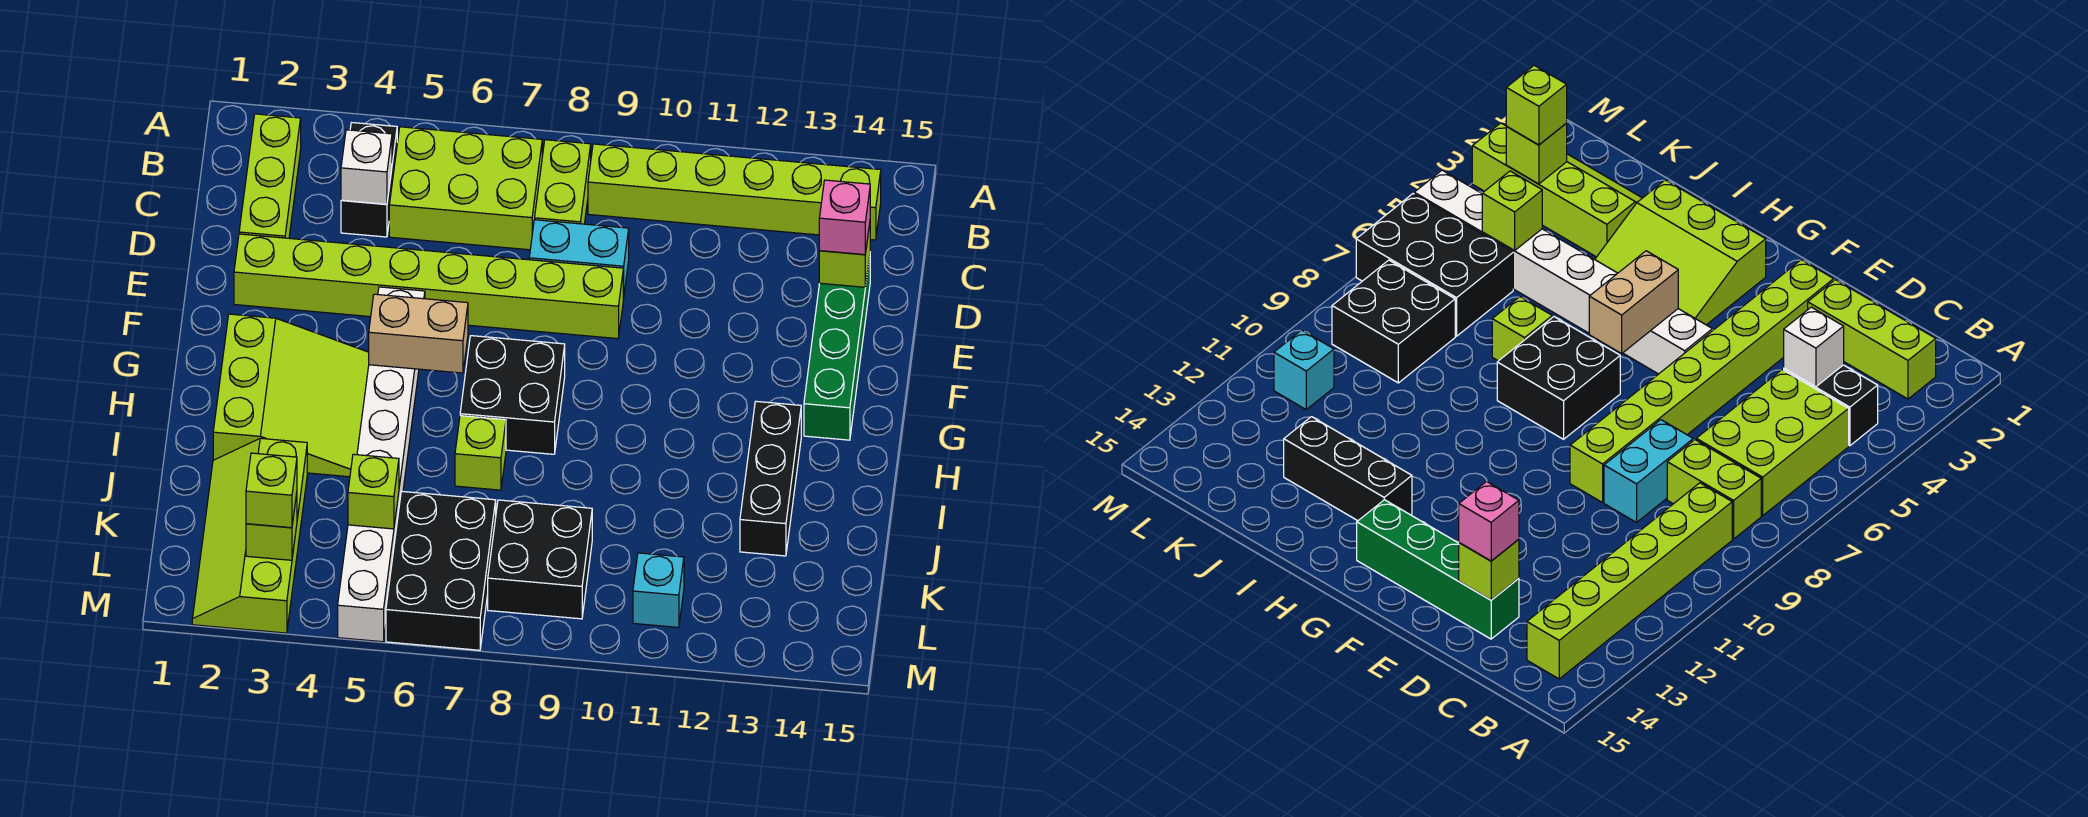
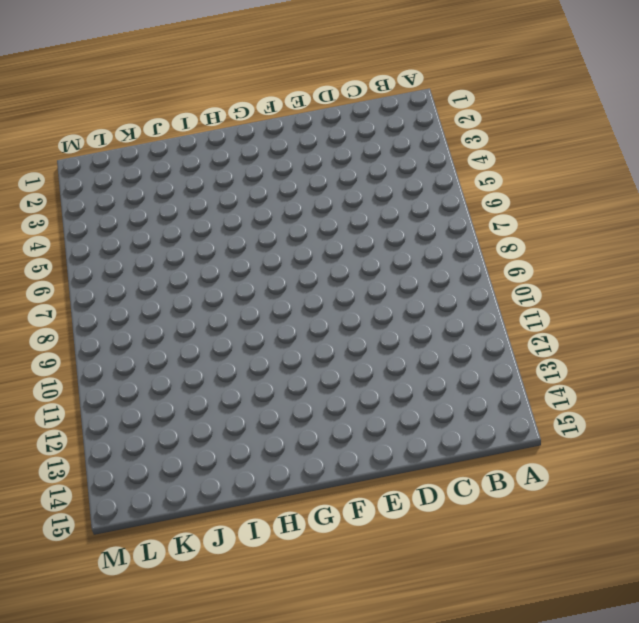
none -> lime brick B2:D2 level 1
none -> black brick B4:C4 level 1
none -> lime brick B5:C7 level 1

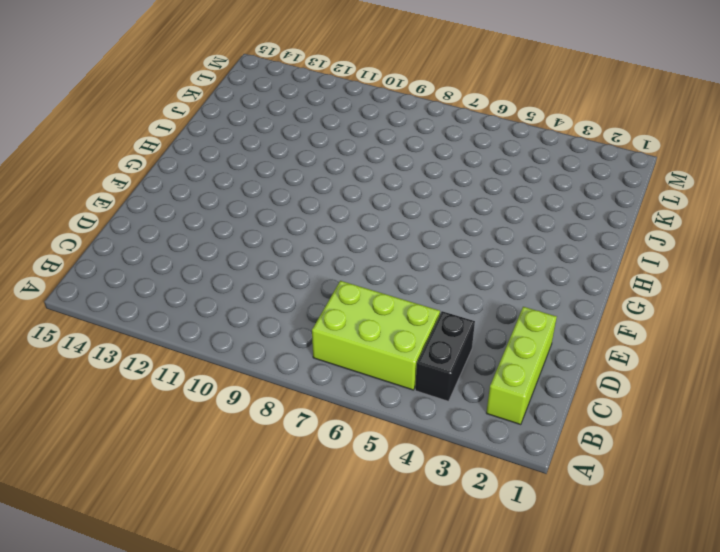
none -> lime brick B8:C8 level 1
none -> lime brick B9:B14 level 1
none -> cyan brick D8:D9 level 1

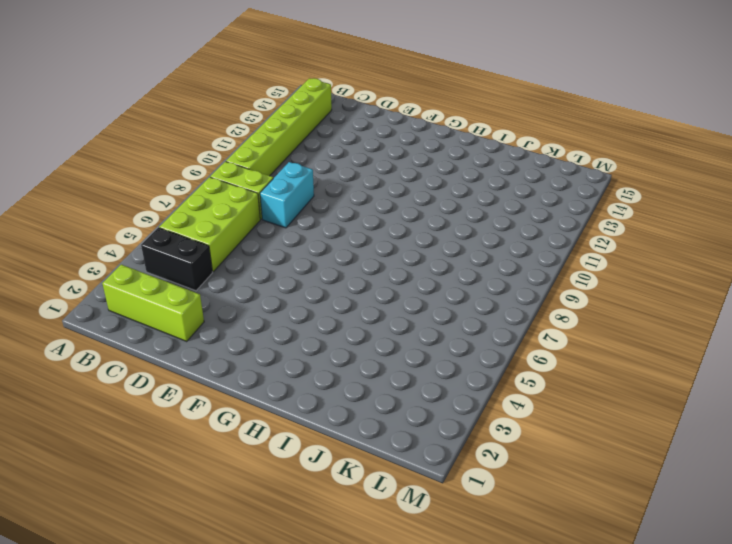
none -> green brick D14:G14 level 1
none -> lime brick E2:E9 level 1
none -> white brick F5:M5 level 1

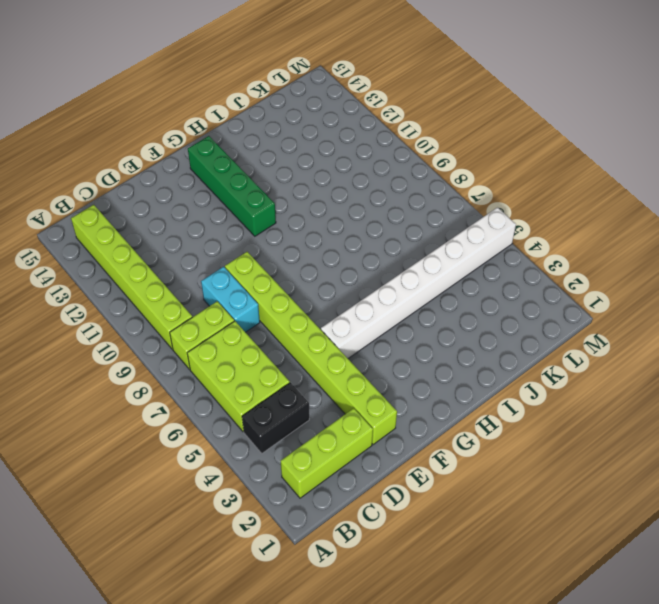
green brick G11:G14 level 1 -> green brick D14:G14 level 1
none -> lime slope G2:I4 level 1 top 2
none -> black brick G7:H8 level 1
none -> black brick H13:J13 level 1

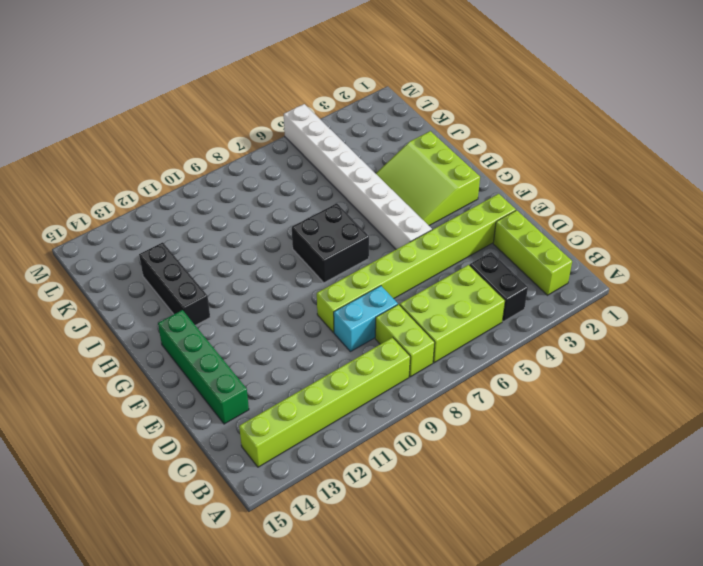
none -> lime brick I7 level 1
none -> lime slope J2:M3 level 1 top 3
none -> black brick K6:M7 level 1

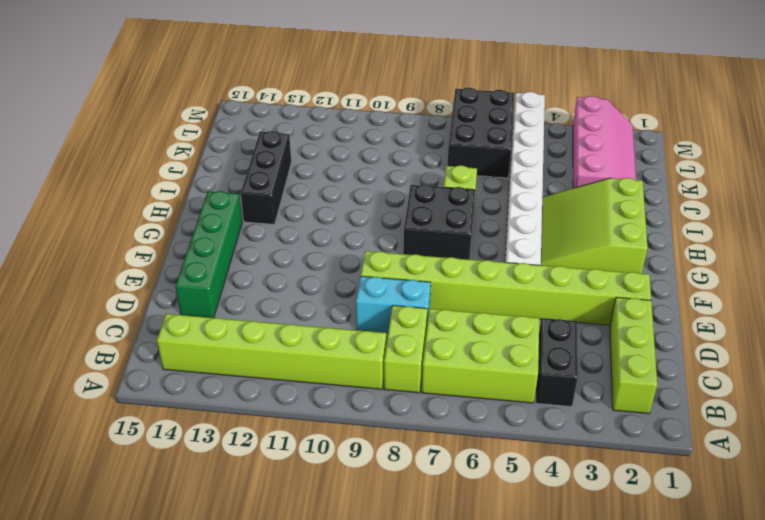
pink slope J2:M3 level 1 top 3 -> lime slope J2:M3 level 1 top 3
none -> black brick K8:L9 level 1
none -> cyan brick L11 level 1
none -> white brick C4 level 2

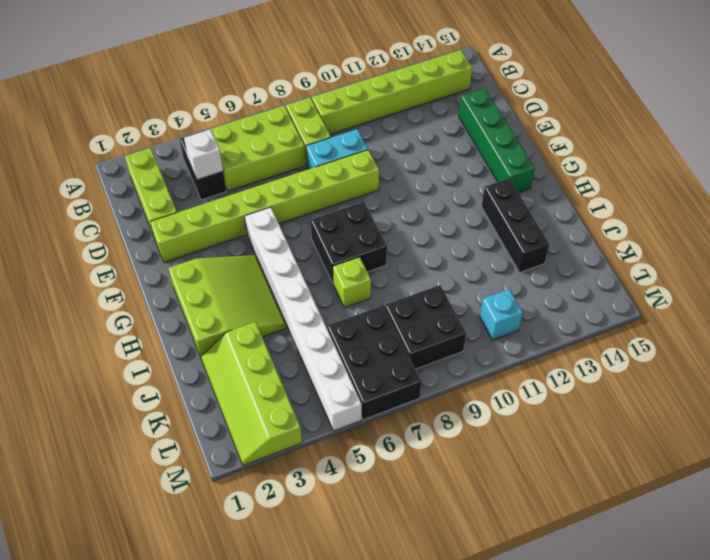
none -> lime brick D14 level 2
none -> tan brick G5:G6 level 2
none -> lime brick K5 level 2

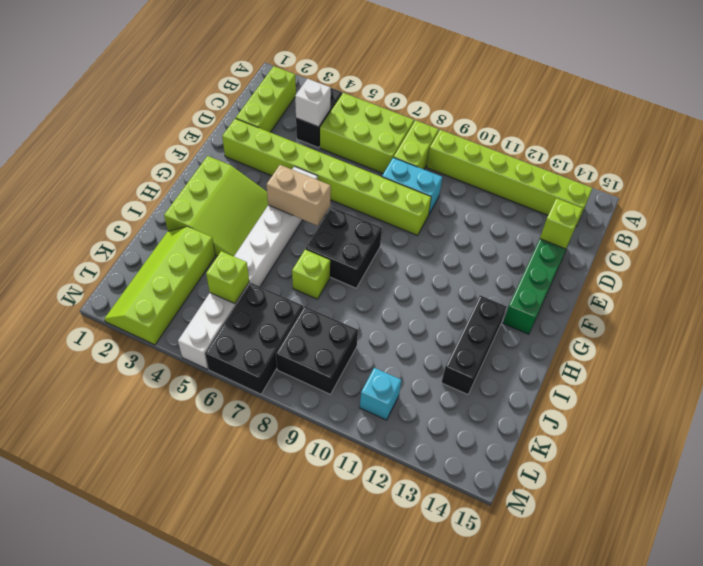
none -> lime brick L3 level 2
none -> pink brick D14 level 3
none -> lime brick L3 level 3

